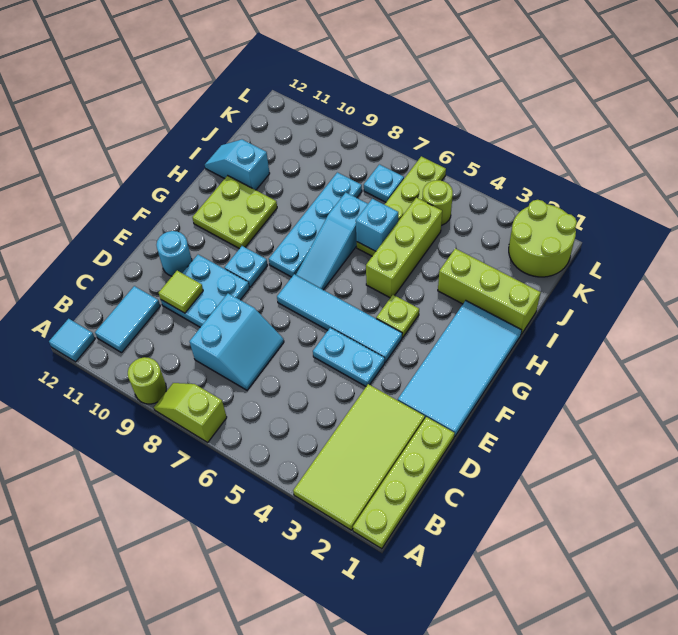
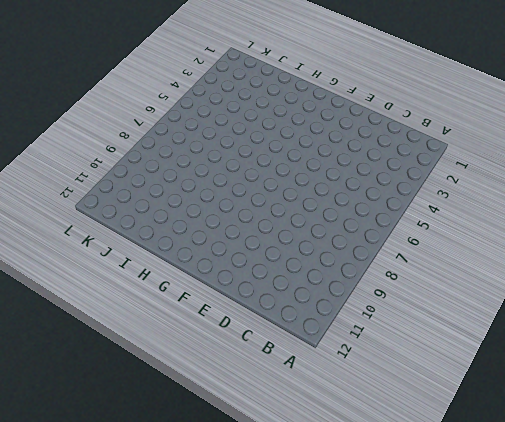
none -> lime plate A1:D1 level 1
none -> lime tile A2:D3 level 1
none -> lime slope A7:A8 level 1 top 7

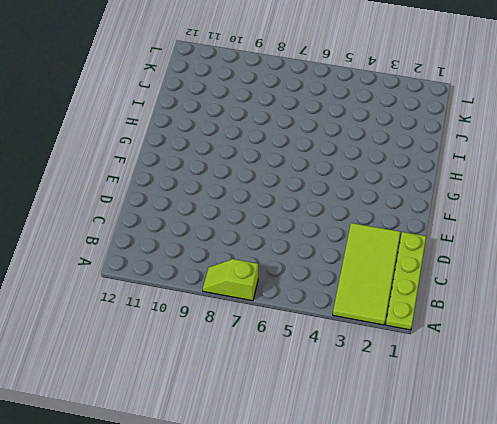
none -> lime round brick A9 level 1
none -> cyan tile A12 level 1
none -> cyan tile B11:C11 level 1

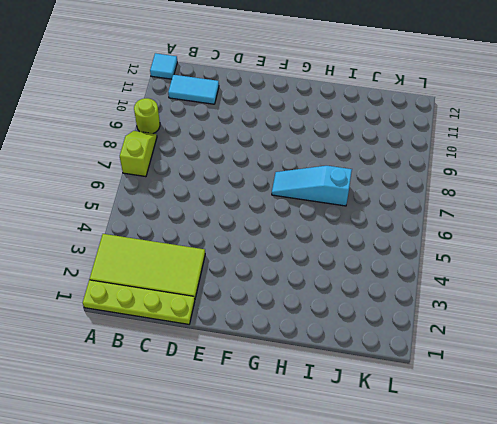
none -> cyan slope C7:D8 level 1 top 8
none -> cyan plate D9:E10 level 1
none -> cyan tile E1:H2 level 1

